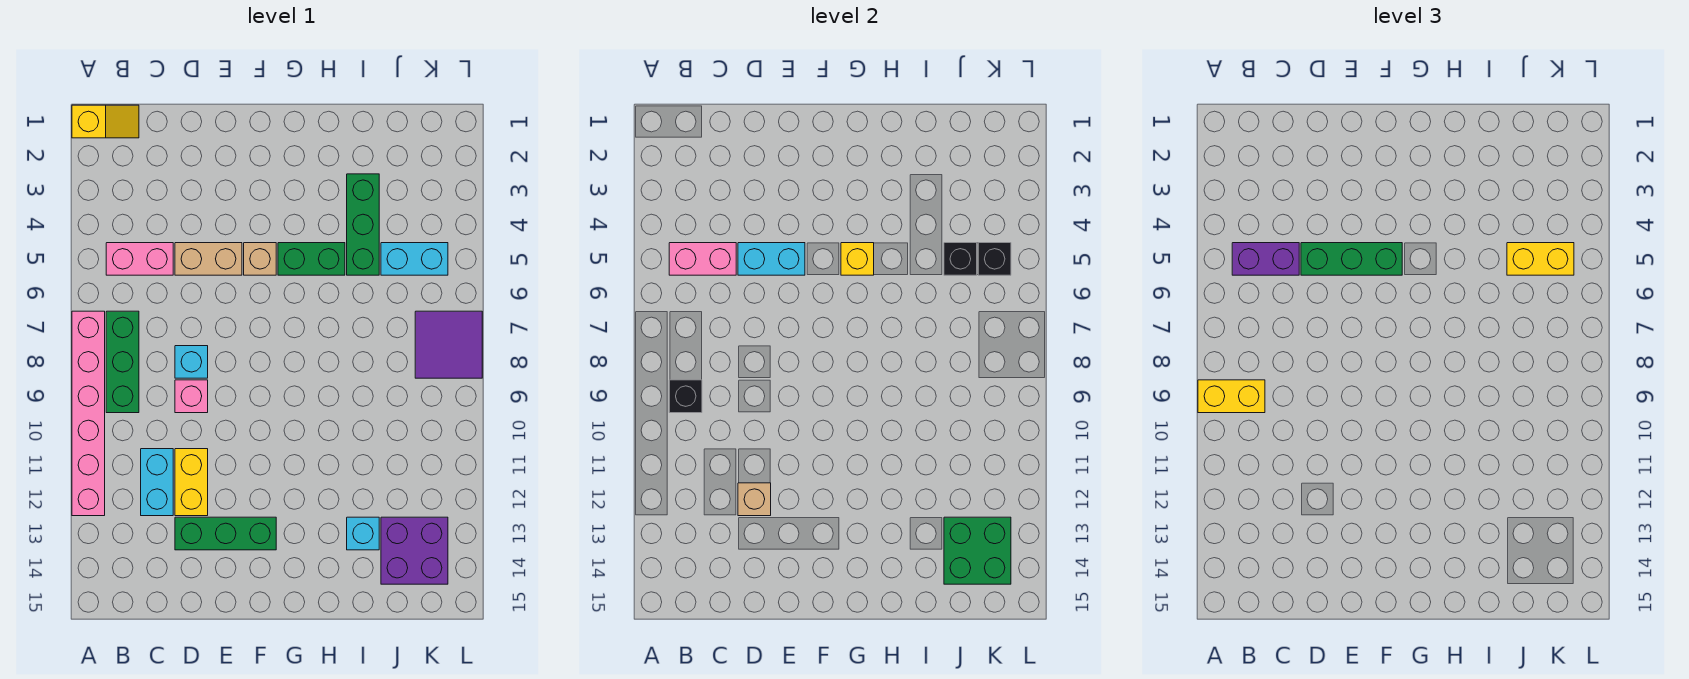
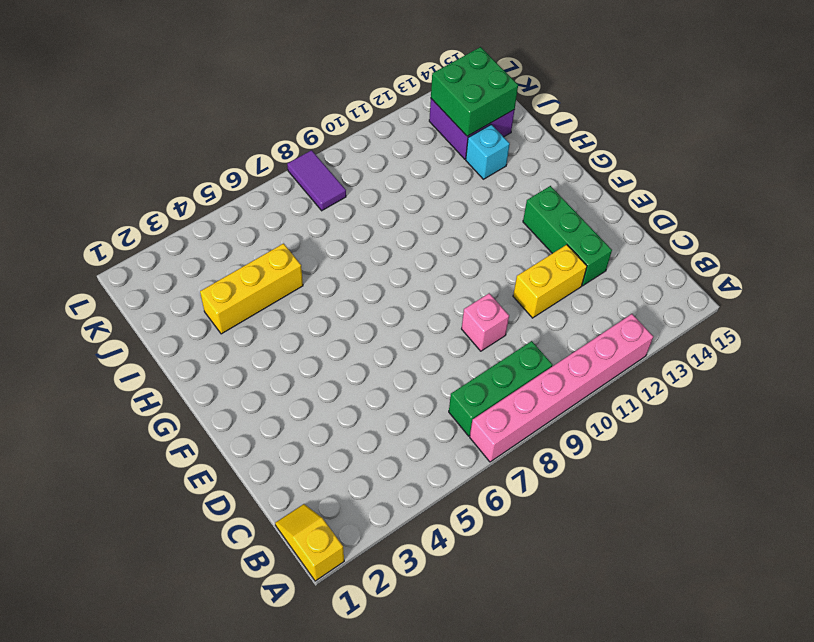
yellow brick I3:I5 level 1 -> green brick I3:I5 level 1
purple tile K8:L8 level 1 -> purple tile K7:L8 level 1
none -> pink brick B5:C5 level 1
none -> cyan brick C11:C12 level 1
none -> tan brick D5:E5 level 1

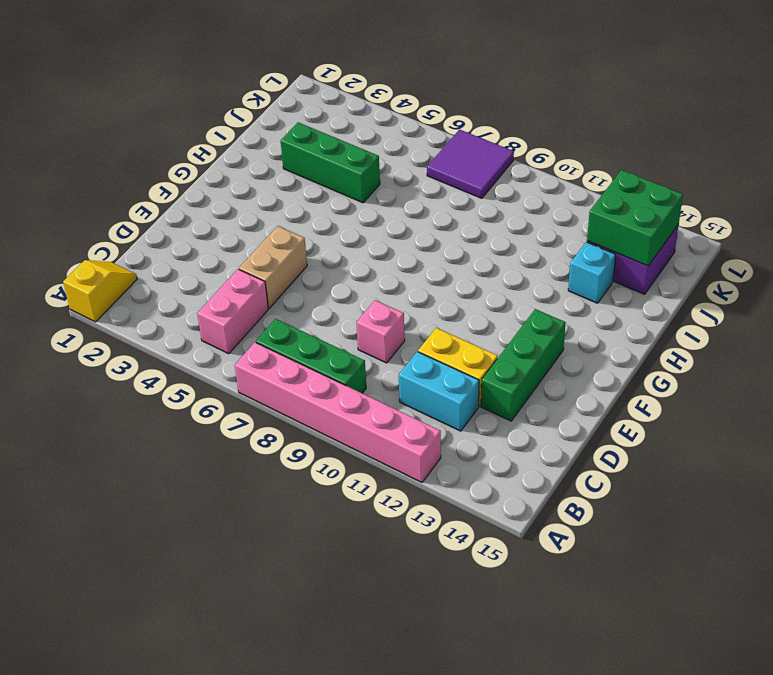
none -> cyan brick D8 level 1
none -> tan brick F5 level 1
none -> green brick G5:H5 level 1

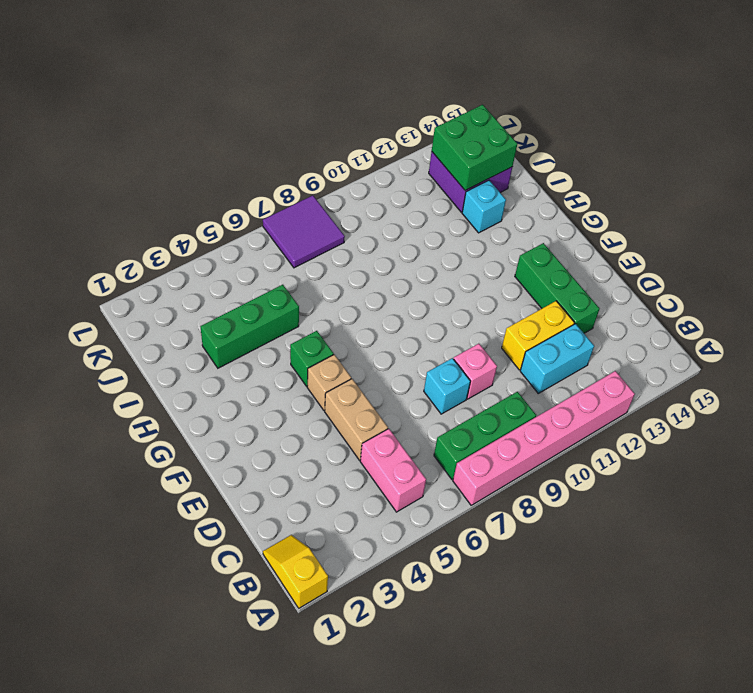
green brick G5 level 1 -> green brick G5:H5 level 1
none -> cyan brick J5:K5 level 1
none -> pink brick B5:C5 level 2
none -> black brick B9 level 2

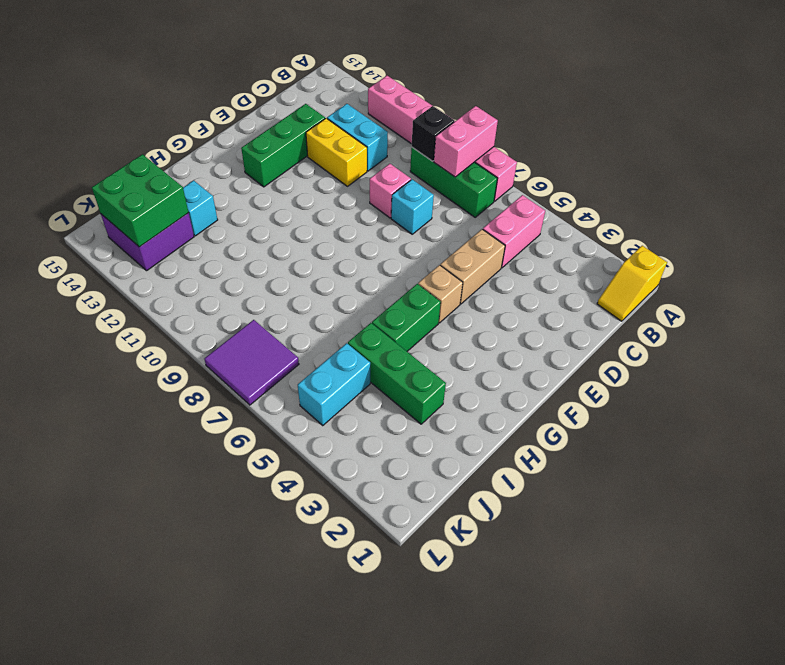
pink brick A8:B8 level 2 -> pink brick B5:C5 level 2
none -> cyan brick D5:E5 level 2
none -> tan brick D12 level 2
none -> yellow brick G5 level 2

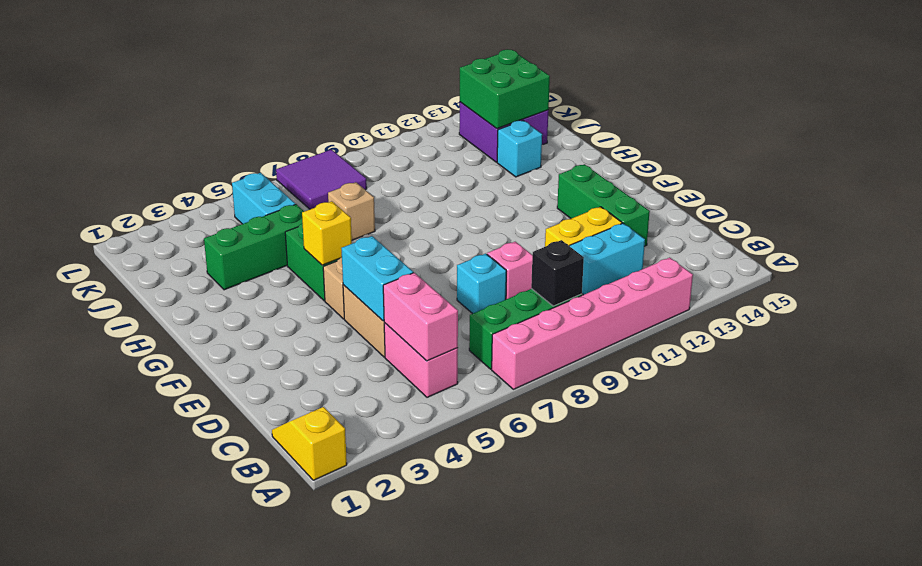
tan brick I7 level 1 -> tan brick D12 level 2
none -> black brick J5 level 2
none -> black brick K5 level 2
none -> yellow brick A9:B9 level 3

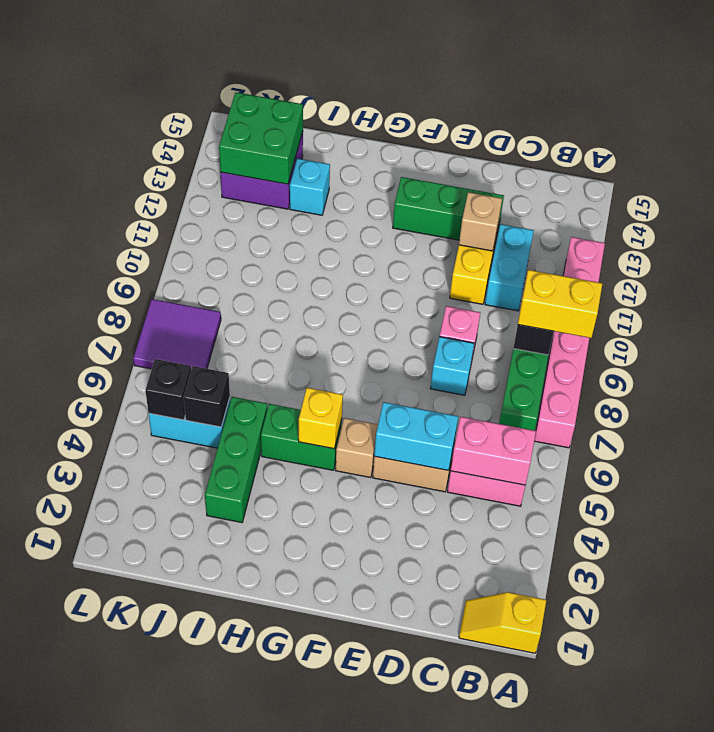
none -> purple brick B5:C5 level 3
none -> green brick D5:F5 level 3
none -> yellow brick J5:K5 level 3

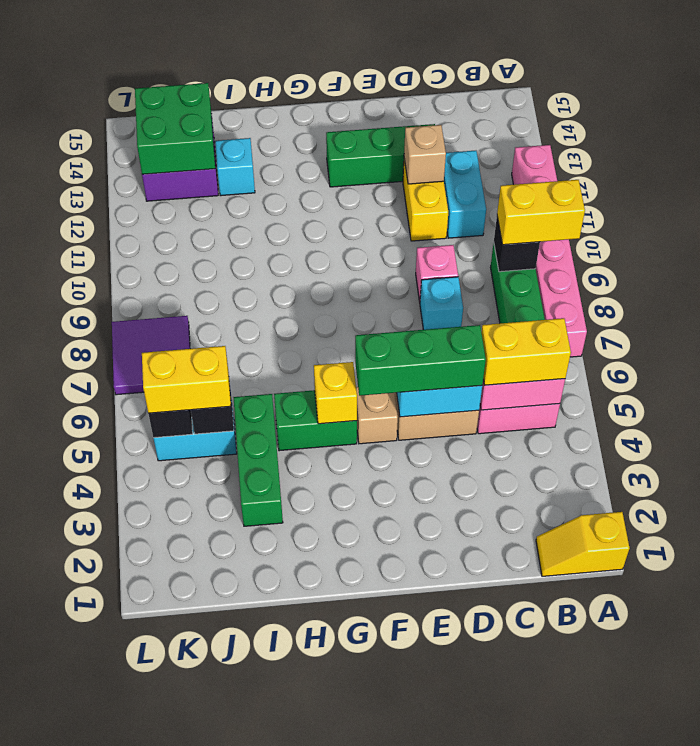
yellow brick B5:C5 level 3 -> purple brick B5:C5 level 3

